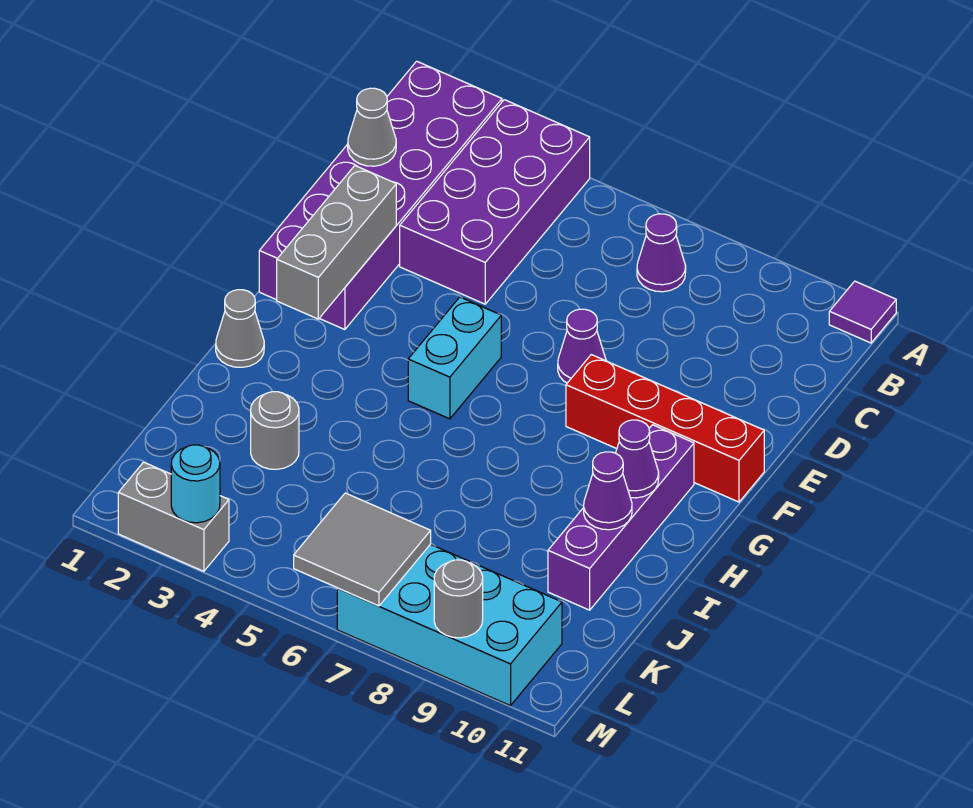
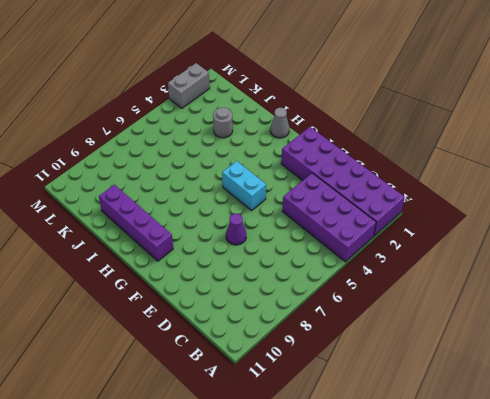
none -> purple tile A11 level 1
none -> purple cone B7 level 1
none -> red brick F8:F11 level 1

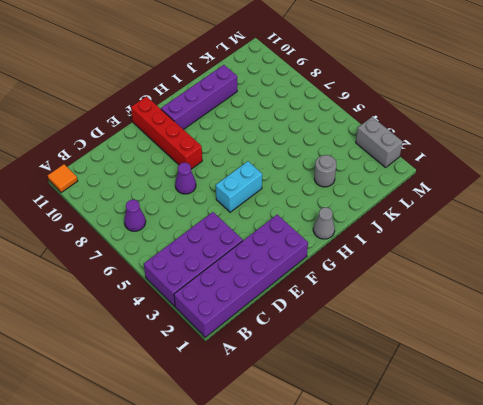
orange tile A11 level 1 -> purple tile A11 level 1
none -> cyan brick L7:M10 level 1
none -> grey cone C1 level 2
none -> grey brick E2:G2 level 2

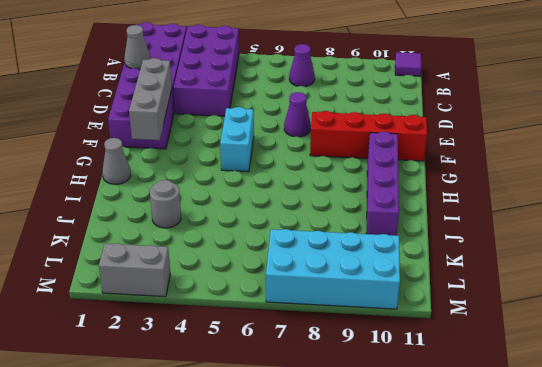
none -> purple cone H10 level 2
none -> purple cone I10 level 2
none -> grey tile L6:M7 level 2

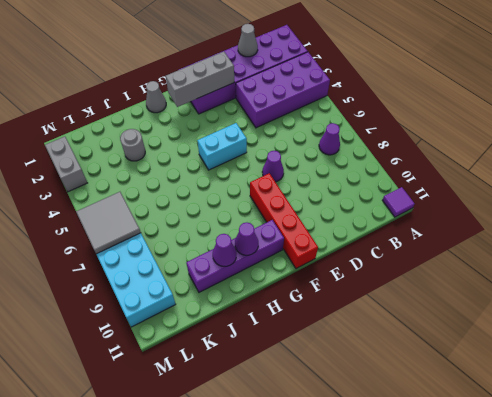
none -> cyan round brick M3 level 2
none -> grey round brick M9 level 2

